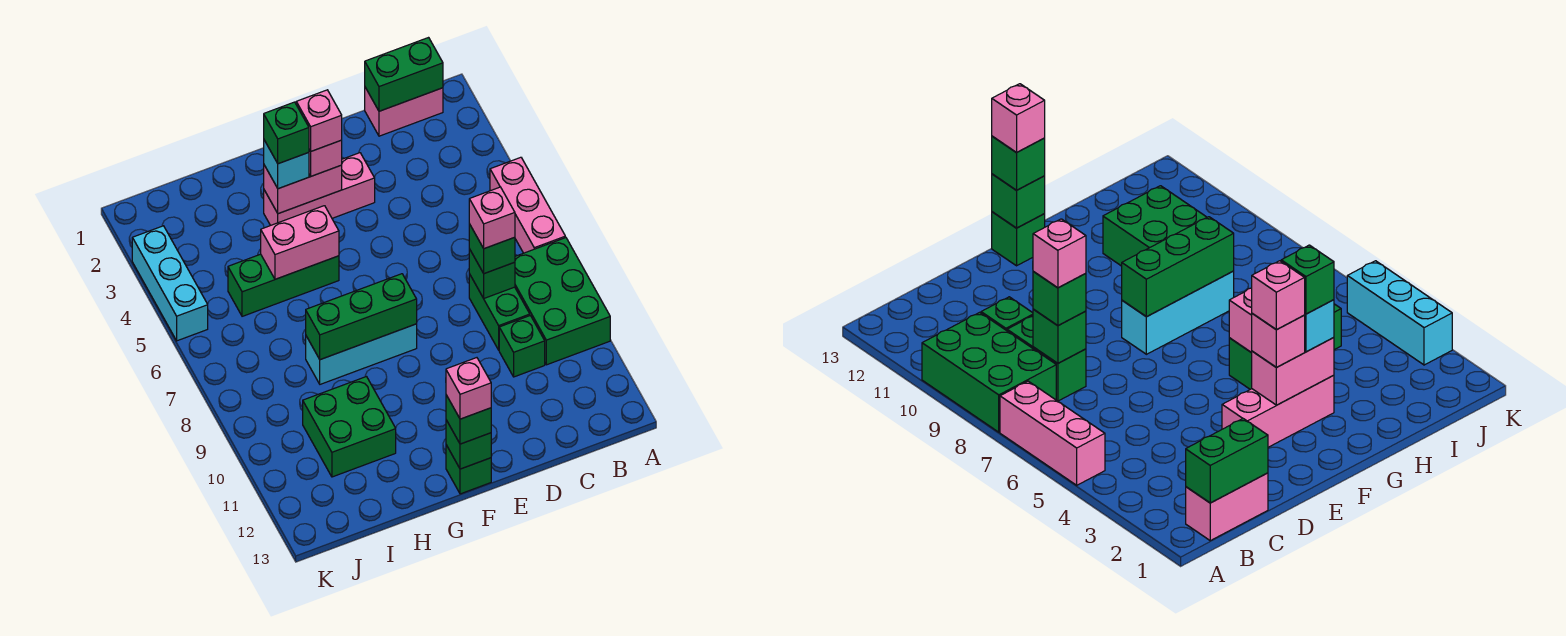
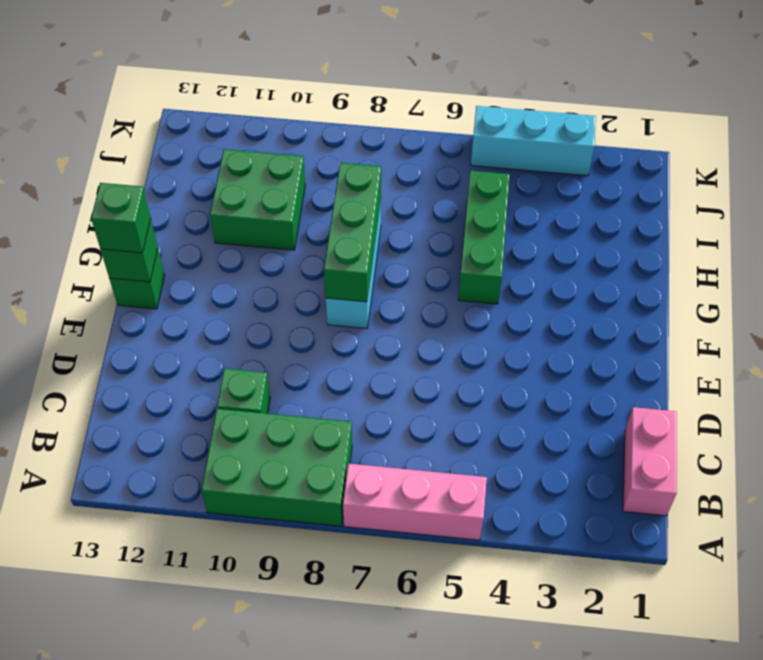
none -> green brick C8:C9 level 1
none -> pink brick E3:G3 level 1
none -> green brick B1:C1 level 2

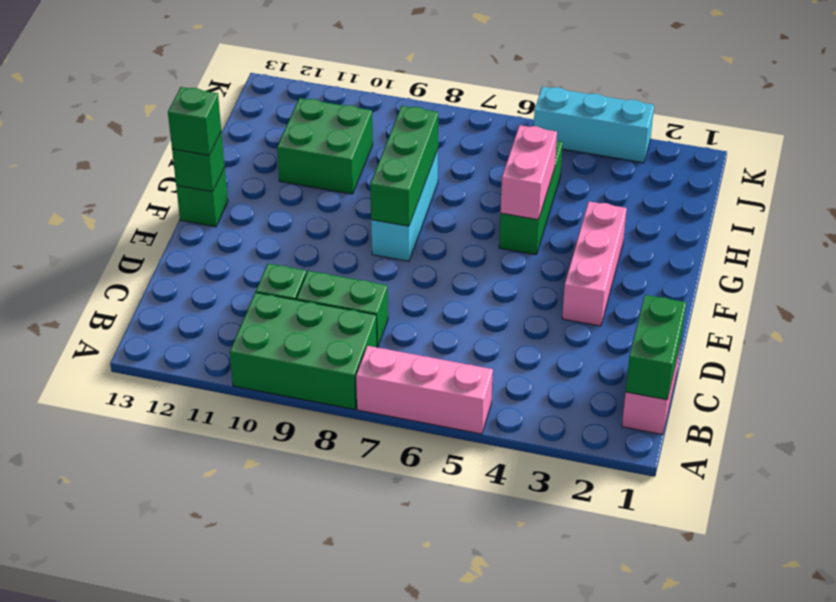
none -> green brick C8 level 2
none -> pink brick F3:G3 level 2
none -> green brick C8 level 3

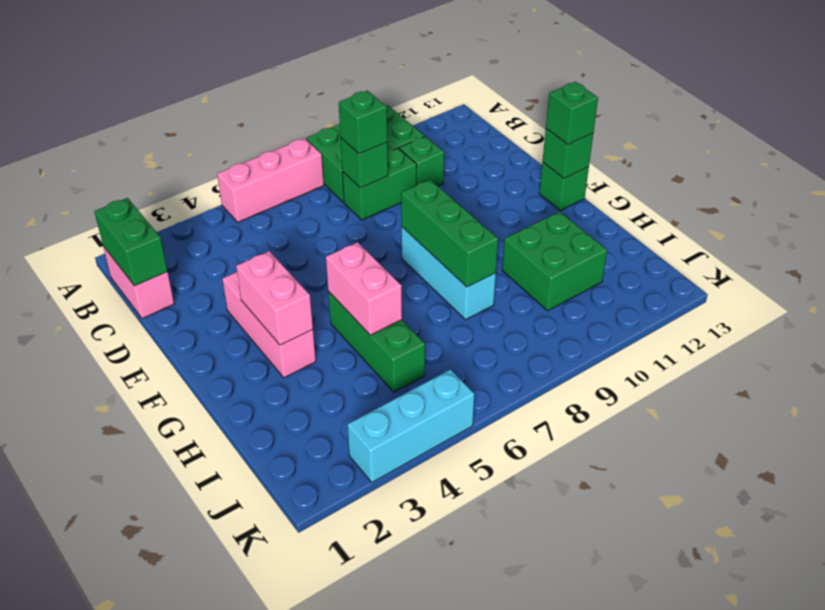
none -> pink brick F3 level 3
none -> cyan brick G3 level 3
none -> pink brick C8 level 4

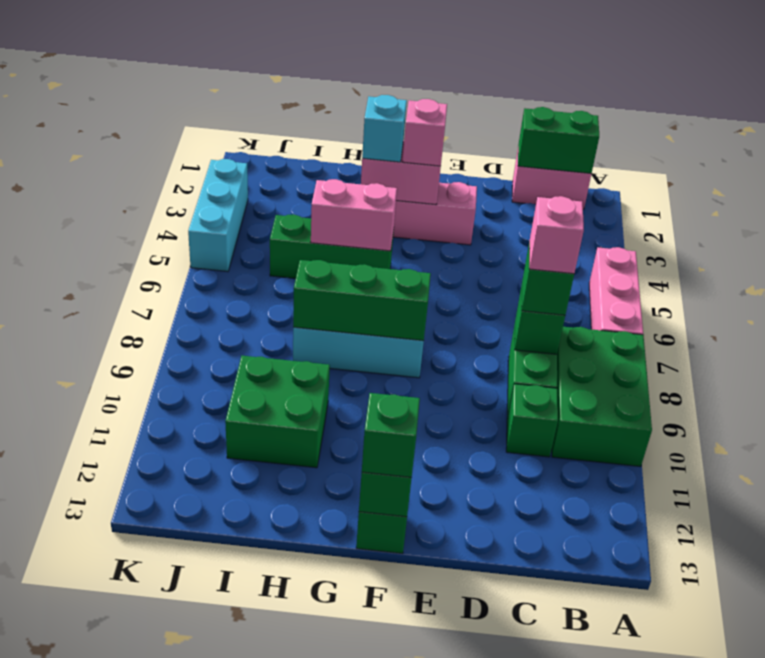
none -> pink brick F3 level 4
none -> pink brick F13 level 4
none -> green brick G3 level 4

